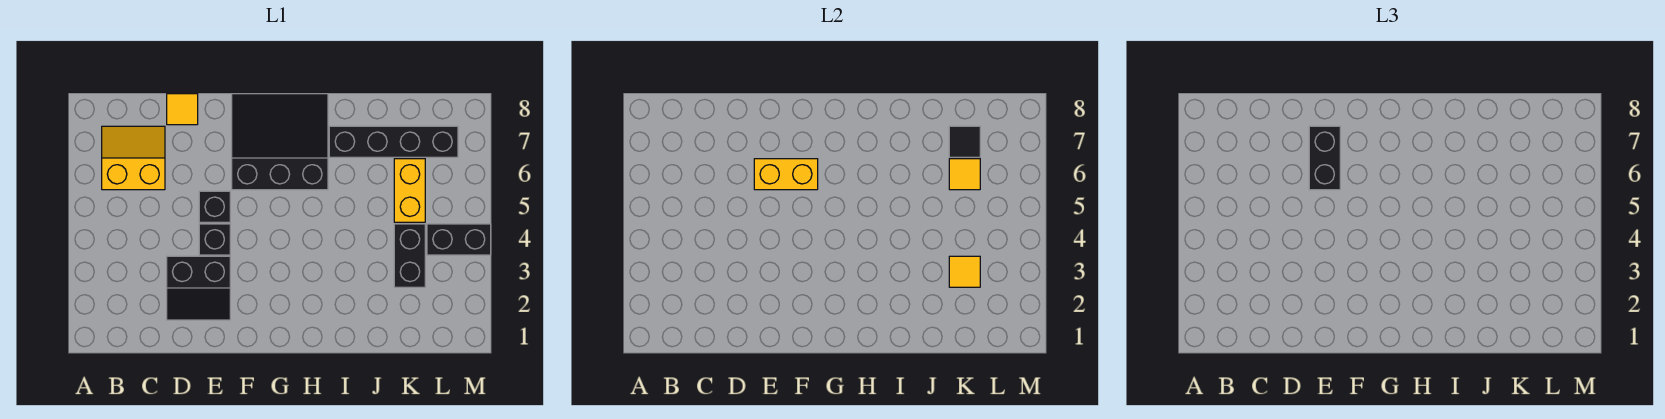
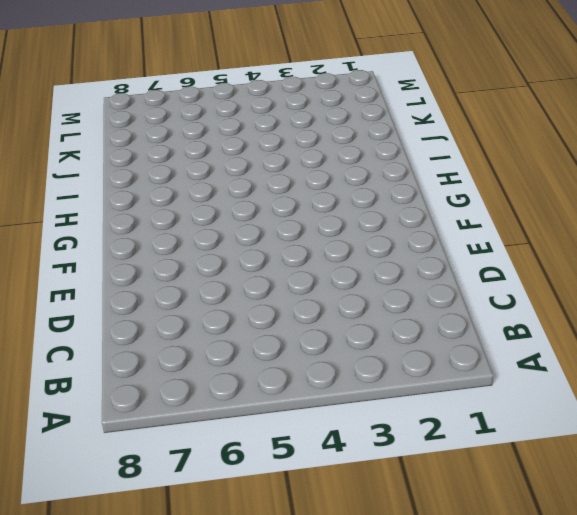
none -> yellow slope B6:C7 level 1 top 6
none -> black slope D2:E3 level 1 top 3
none -> yellow tile D8 level 1

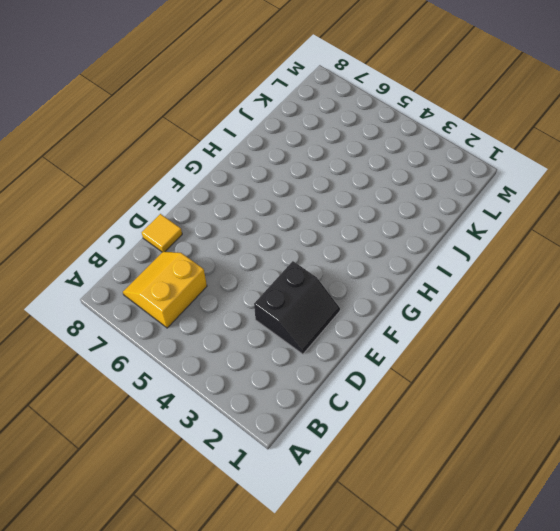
none -> black brick E4 level 1
none -> black brick E5 level 1
none -> black slope F6:H8 level 1 top 6

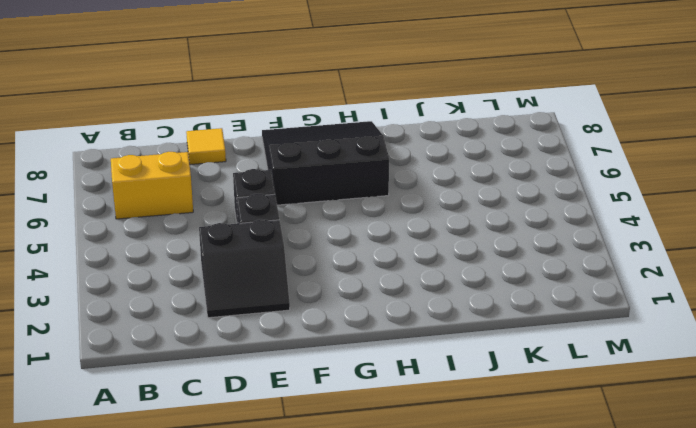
none -> black brick I7:L7 level 1
none -> black brick K3:K4 level 1
none -> yellow brick K5:K6 level 1

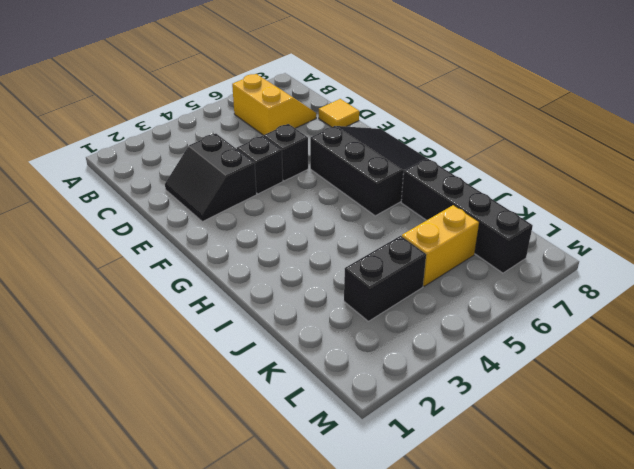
none -> black brick L4:M4 level 1
none -> yellow brick E6:F6 level 2
none -> yellow tile K3 level 2

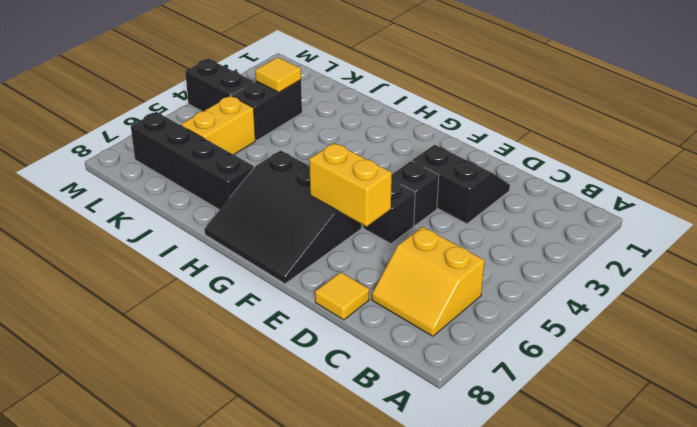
none -> yellow tile K6 level 2
none -> black tile K7 level 2
none -> black brick E6:E7 level 3

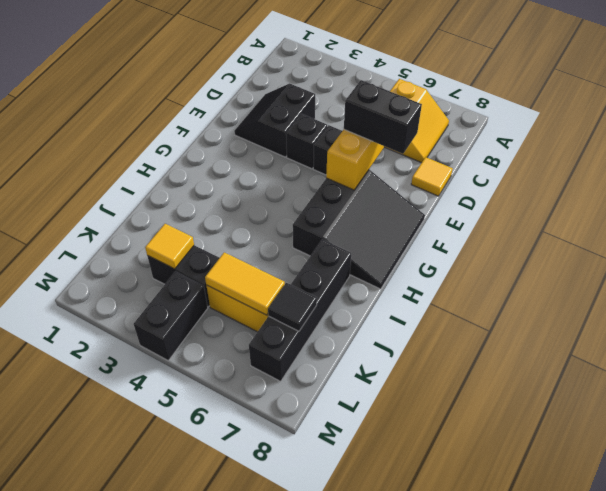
yellow tile K5:K6 level 2 -> yellow tile K6 level 2

